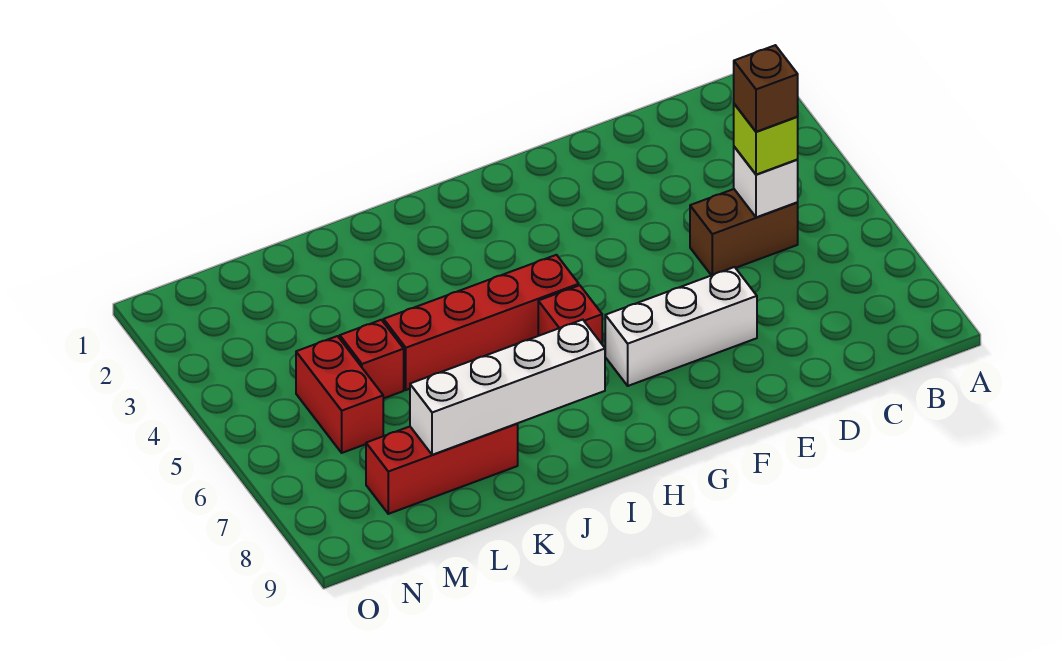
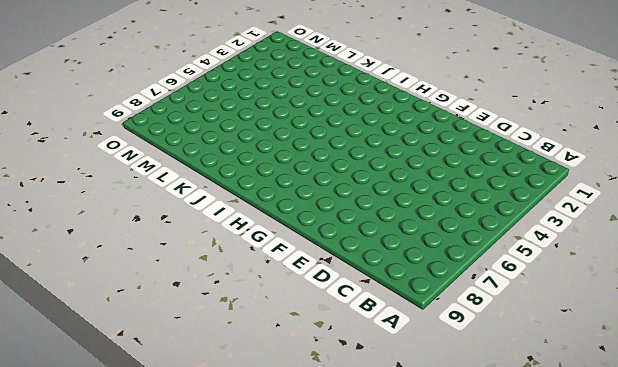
none -> brown brick C5:D5 level 1
none -> white brick E7:G7 level 1

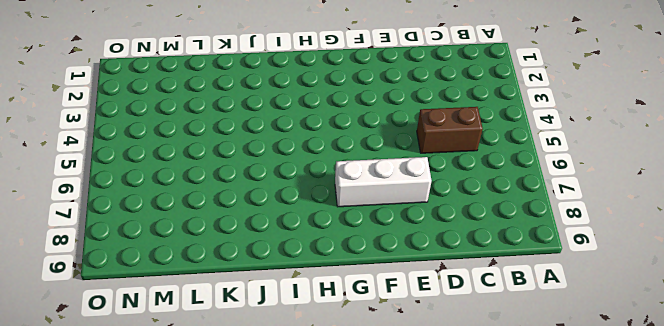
none -> red brick H5:K5 level 1
none -> red brick H6 level 1

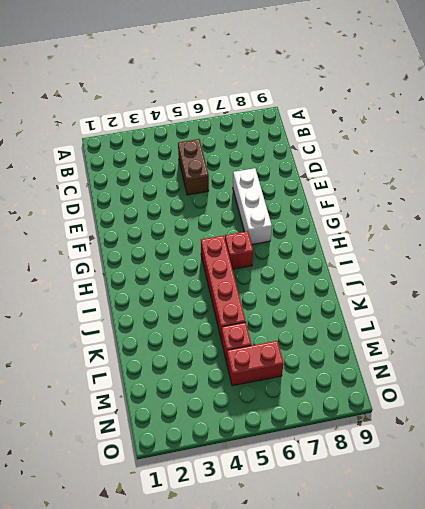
none -> red brick K8:M8 level 1
none -> white brick C5 level 2

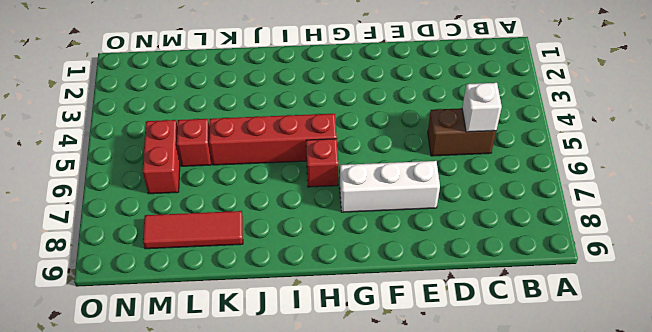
red tile K8:M8 level 1 -> red brick K8:M8 level 1
none -> white brick I8:L8 level 2
none -> lime brick C5 level 3

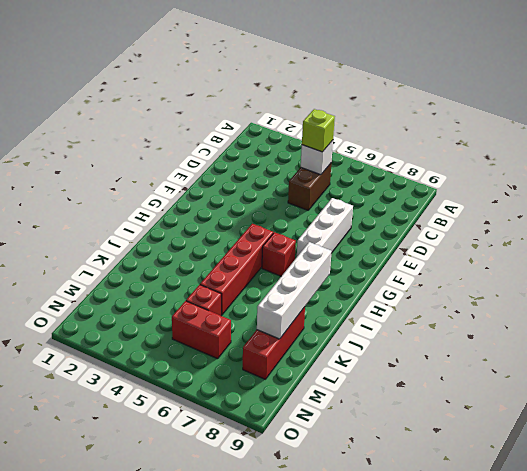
none -> brown brick C5 level 4

